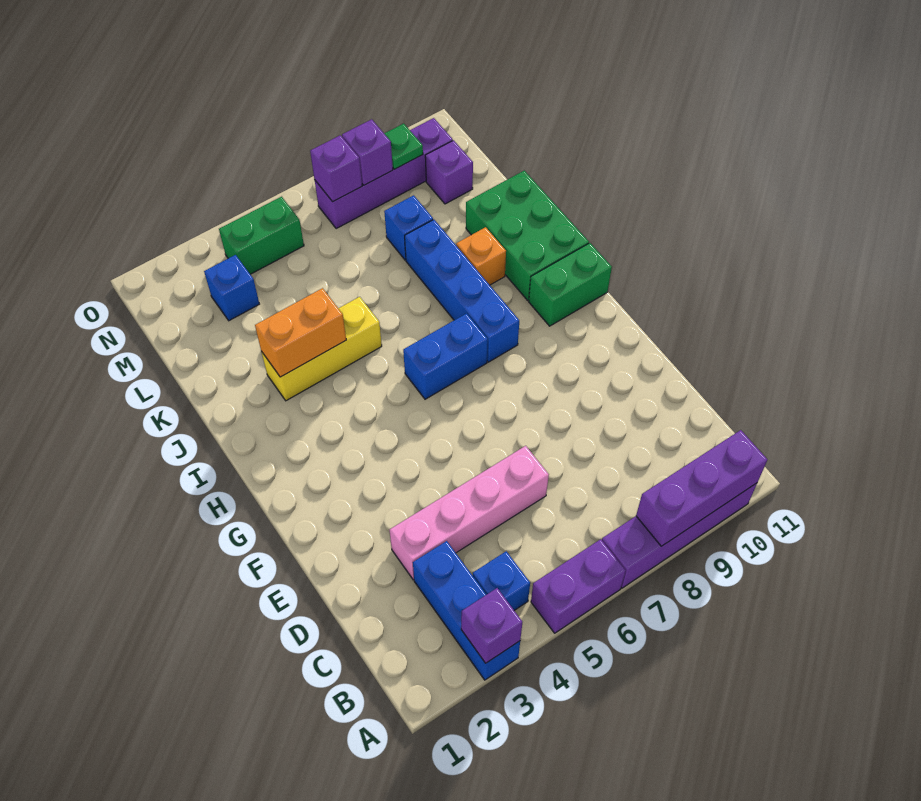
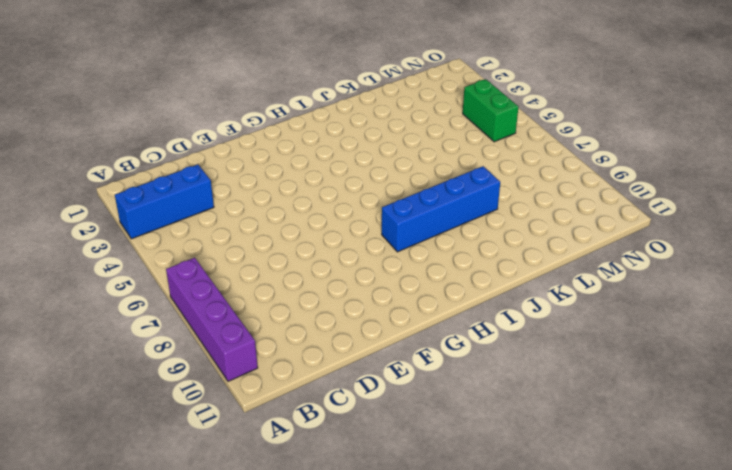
none -> purple brick A5:A6 level 1
none -> blue brick B4 level 1
none -> pink brick D3:D6 level 1

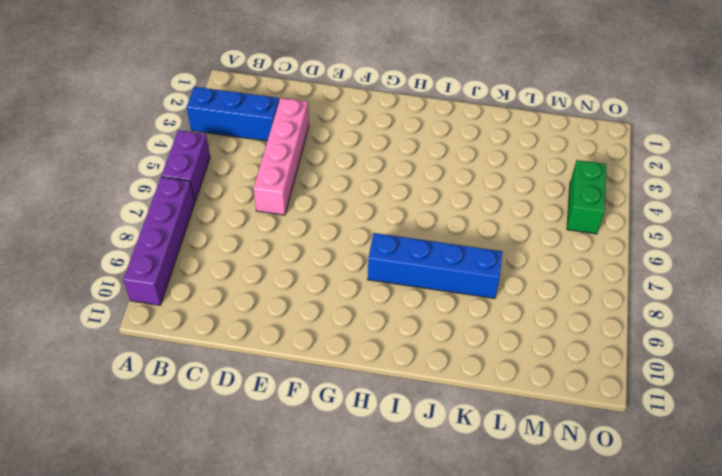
none -> blue brick B4 level 1
none -> blue brick H6:H7 level 1
none -> green brick H10:H11 level 1

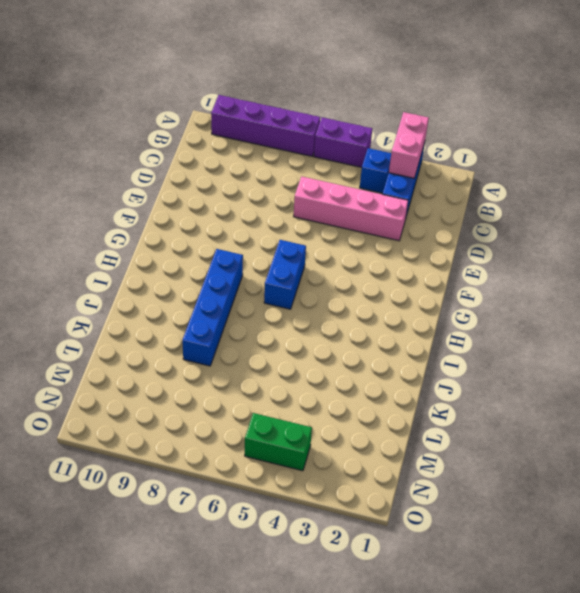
pink brick A3:B3 level 2 -> purple brick A3 level 2
blue brick G6:H6 level 1 -> blue brick H6:H7 level 1
none -> green brick H10:H11 level 1
none -> green brick I10:K11 level 1
none -> yellow brick J3:J5 level 1

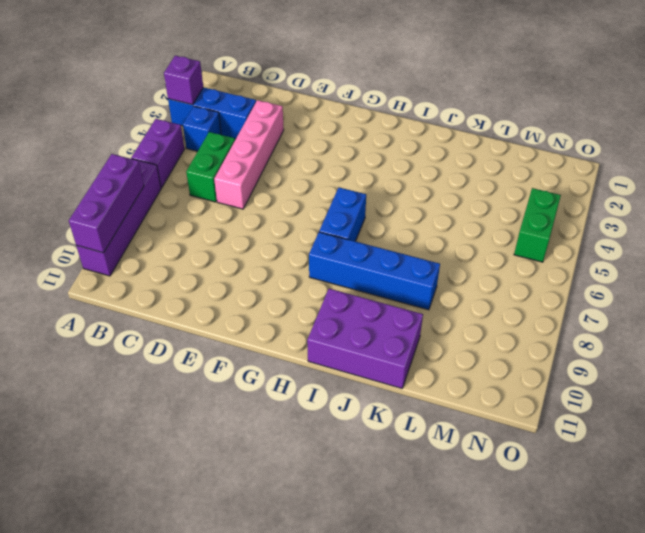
green brick C5:C6 level 1 -> green brick H10:H11 level 1
purple brick I10:K11 level 1 -> green brick I10:K11 level 1
none -> yellow brick J3:J5 level 1
none -> orange brick J9 level 1
none -> blue brick L8 level 1

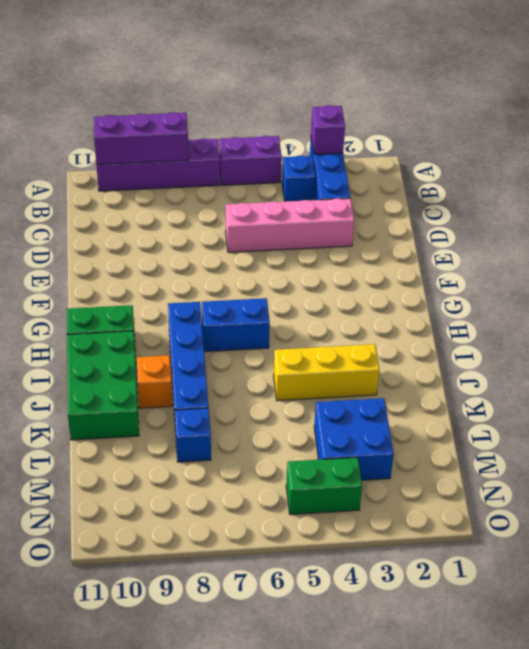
blue brick L3:M4 level 1 -> blue brick M3 level 1
none -> purple brick M10 level 1
none -> purple brick N7:N10 level 1
none -> orange brick J3:J4 level 2

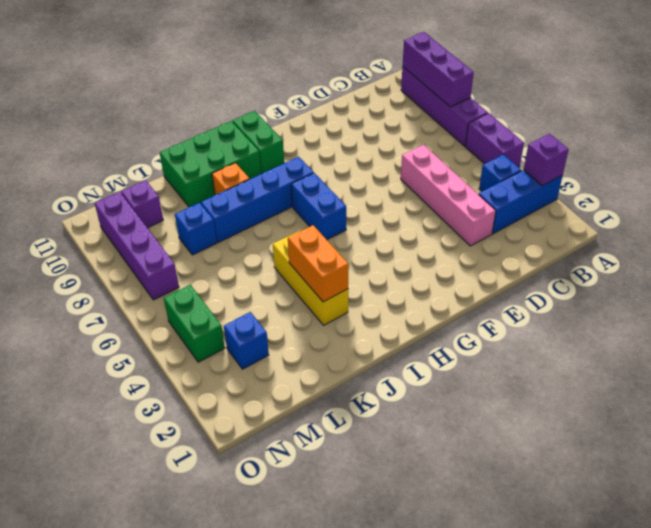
none -> purple brick N7 level 2
none -> purple brick N8 level 2
none -> green plate N9 level 2

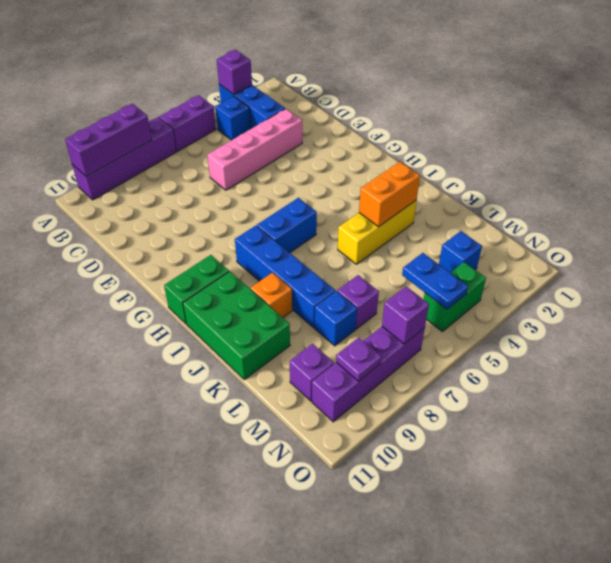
purple brick L7 level 1 -> purple brick N8 level 2
blue plate M5:N5 level 2 -> none
purple plate N9 level 2 -> green plate N9 level 2

